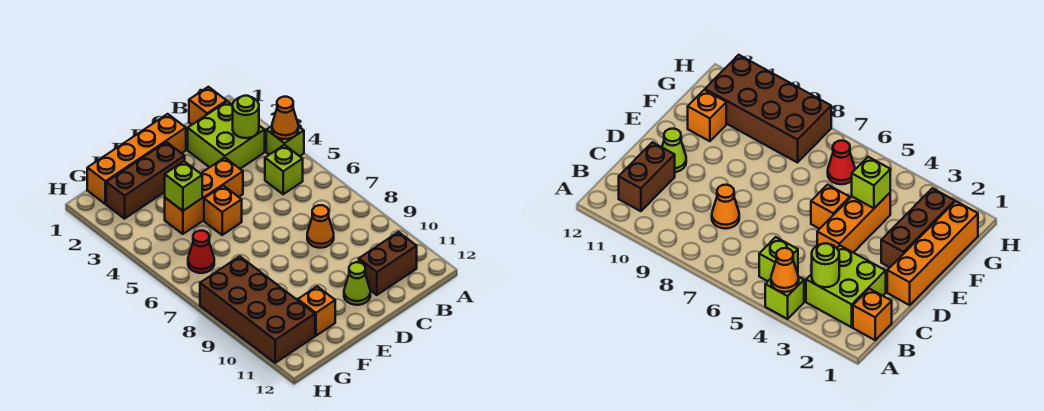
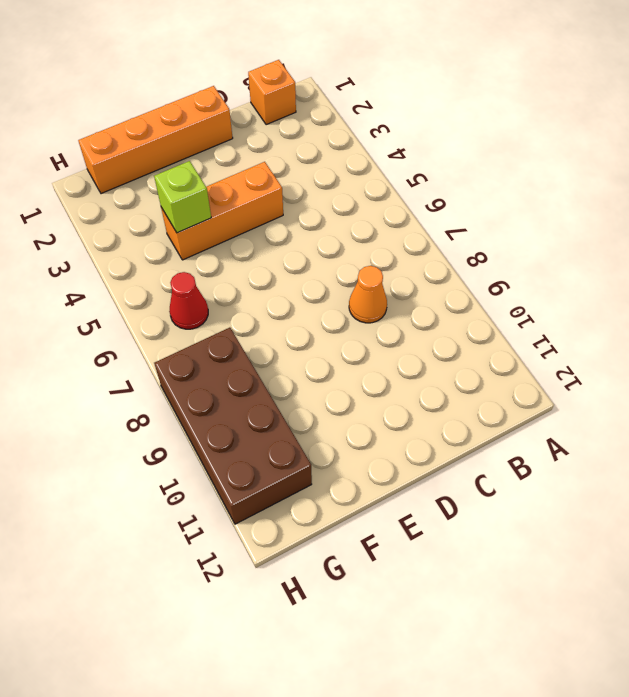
none -> lime brick A4 level 1
none -> lime brick B2:C3 level 1
none -> lime brick B5 level 1

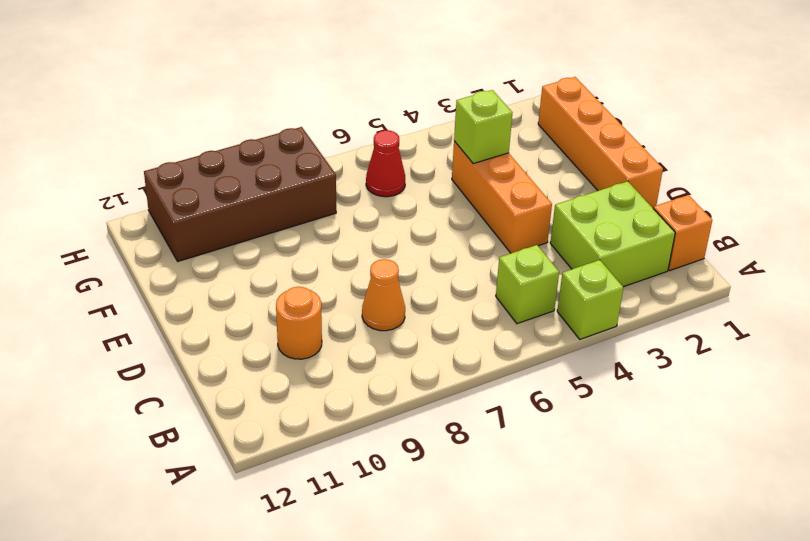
orange round brick C10 level 1 -> none
none -> brown brick B11:C11 level 1
none -> lime cone D11 level 1
none -> brown brick E2:G2 level 1

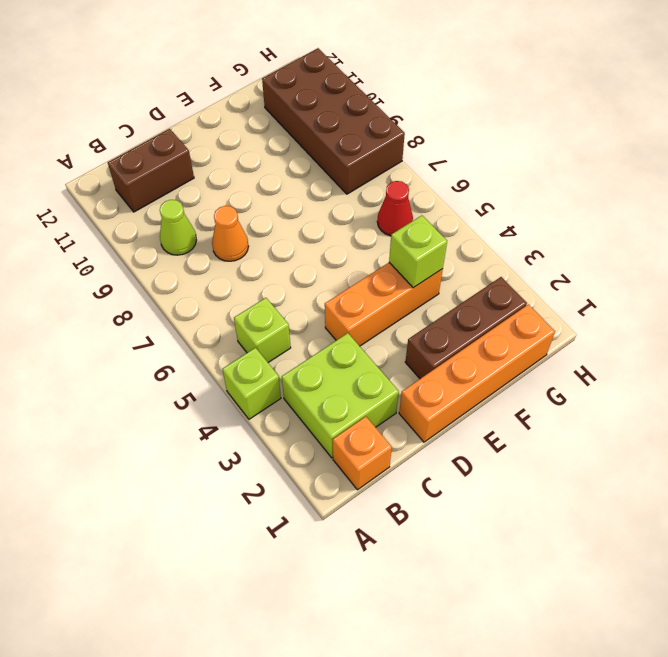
lime cone B9 level 1 -> lime cone D11 level 1
none -> orange brick E5 level 1
none -> orange brick F11 level 1
none -> orange cone A4 level 2

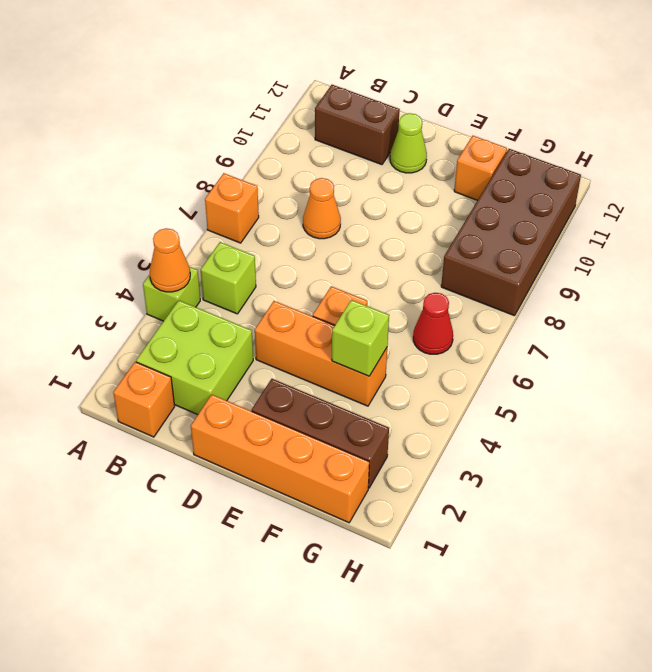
orange brick A7 level 1 -> none
none -> lime round brick B3 level 2

